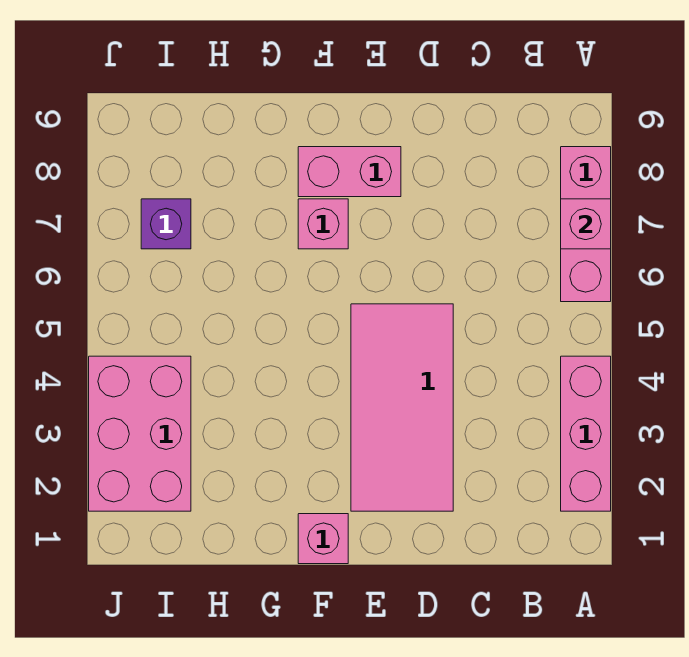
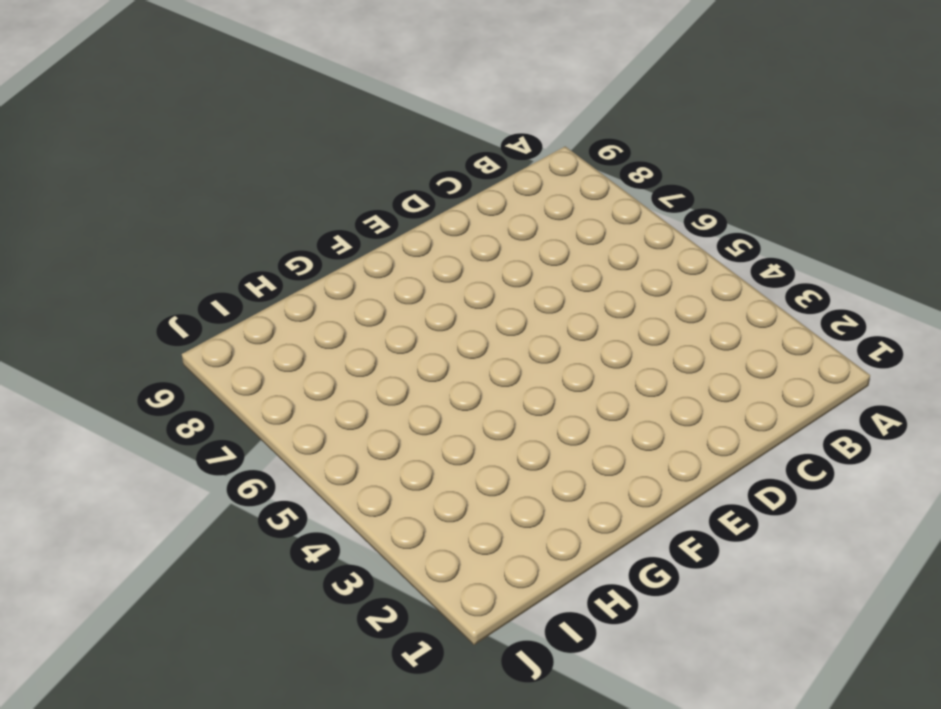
none -> pink brick A2:A4 level 1
none -> pink brick A6:A8 level 1

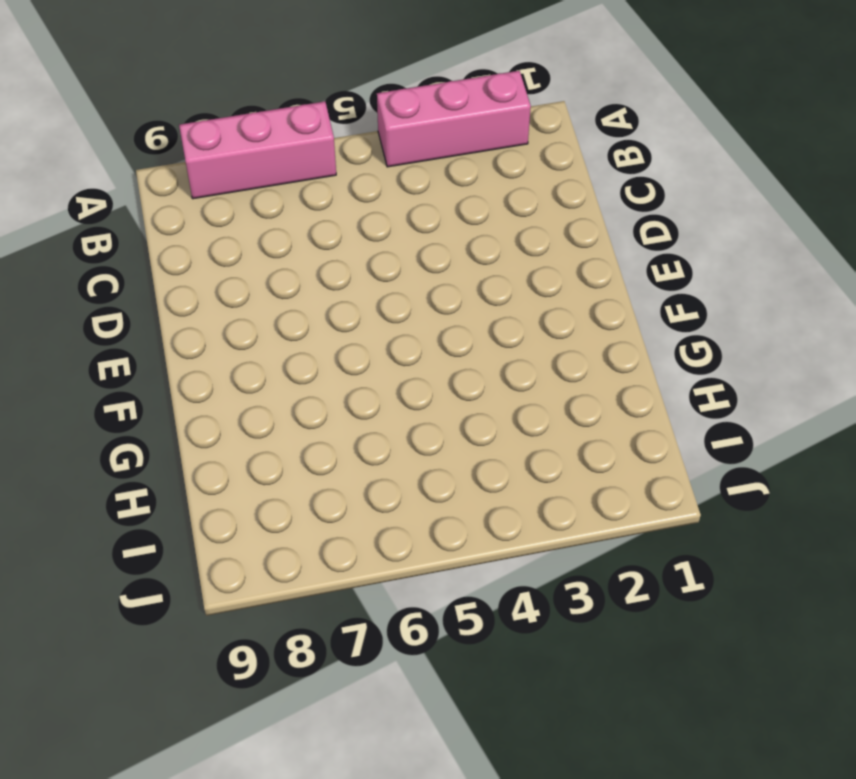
none -> pink tile D2:E5 level 1
none -> pink brick E8:F8 level 1

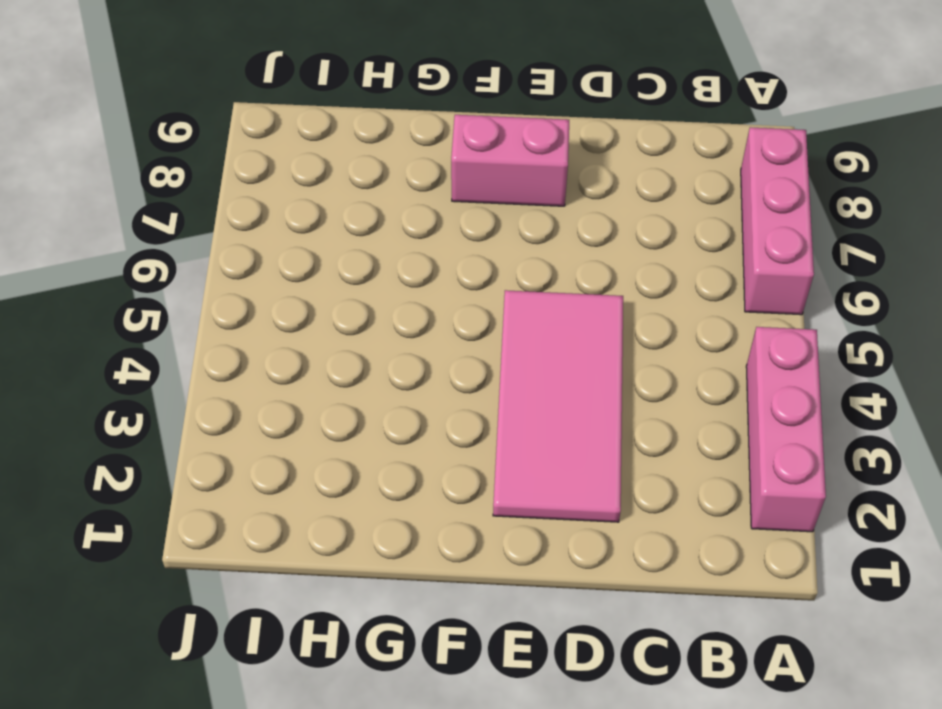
none -> pink brick F1 level 1
none -> pink brick F7 level 1

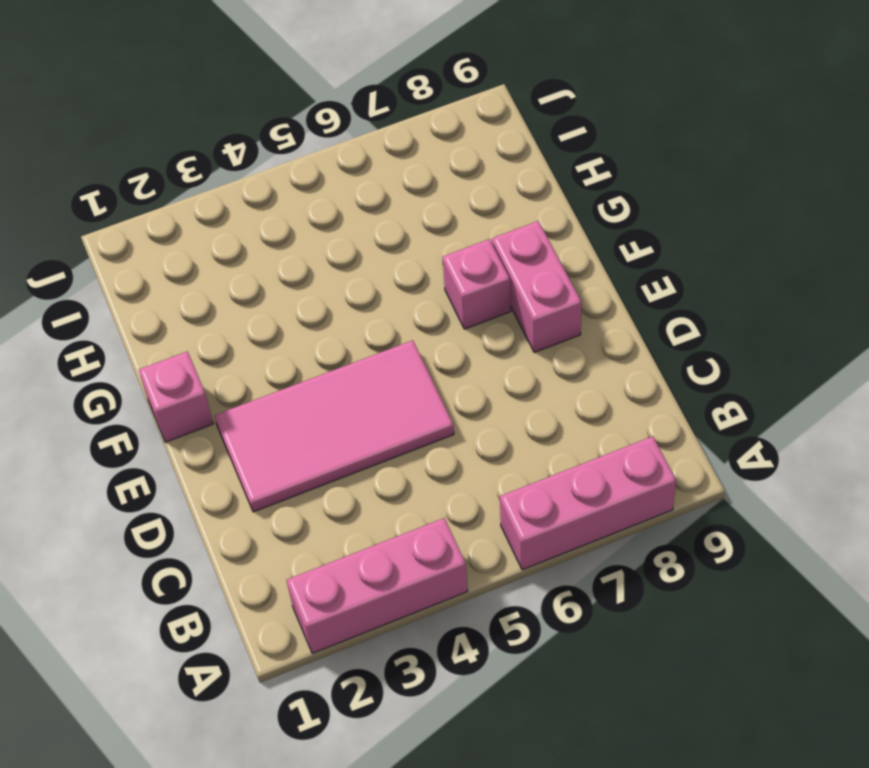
none -> pink brick I2:J4 level 1
none -> purple brick I7 level 1

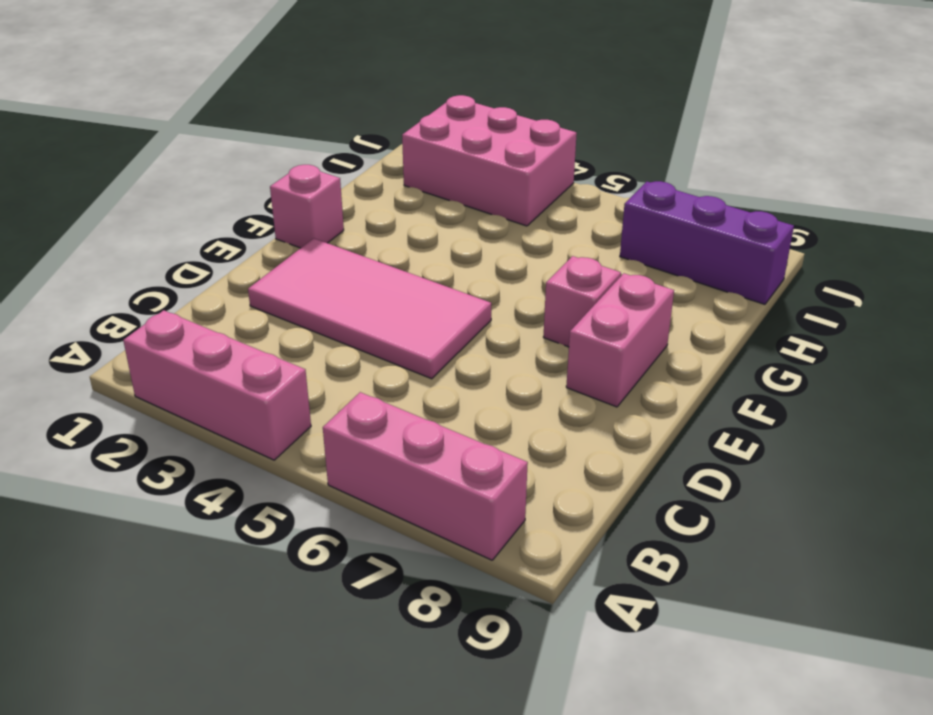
purple brick I7:I9 level 1 -> purple brick I7 level 1
none -> pink brick A7 level 2

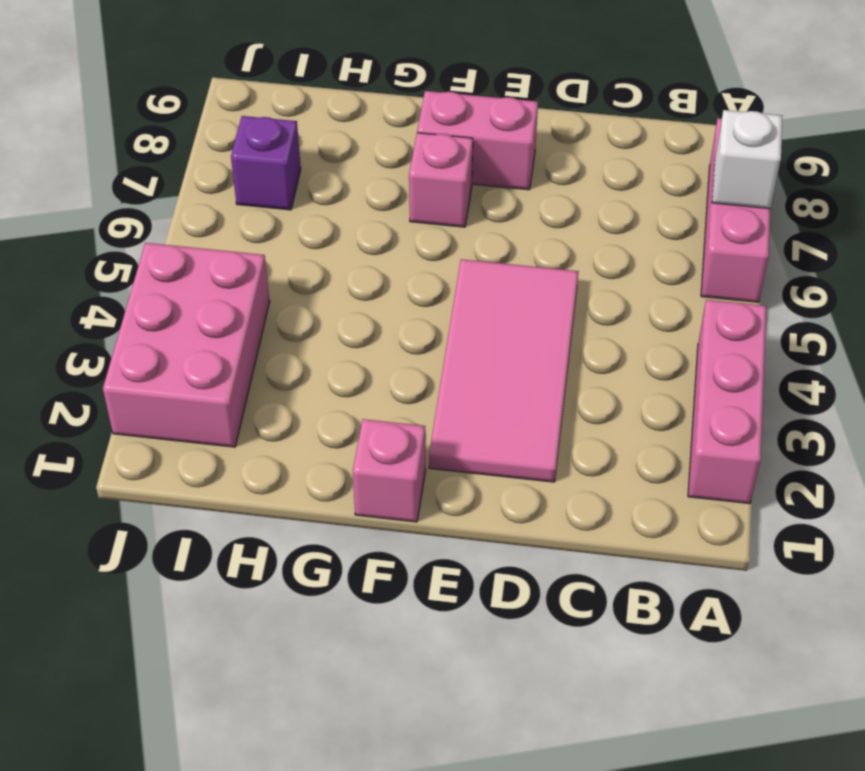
white brick A7 level 2 -> pink brick A7 level 2

